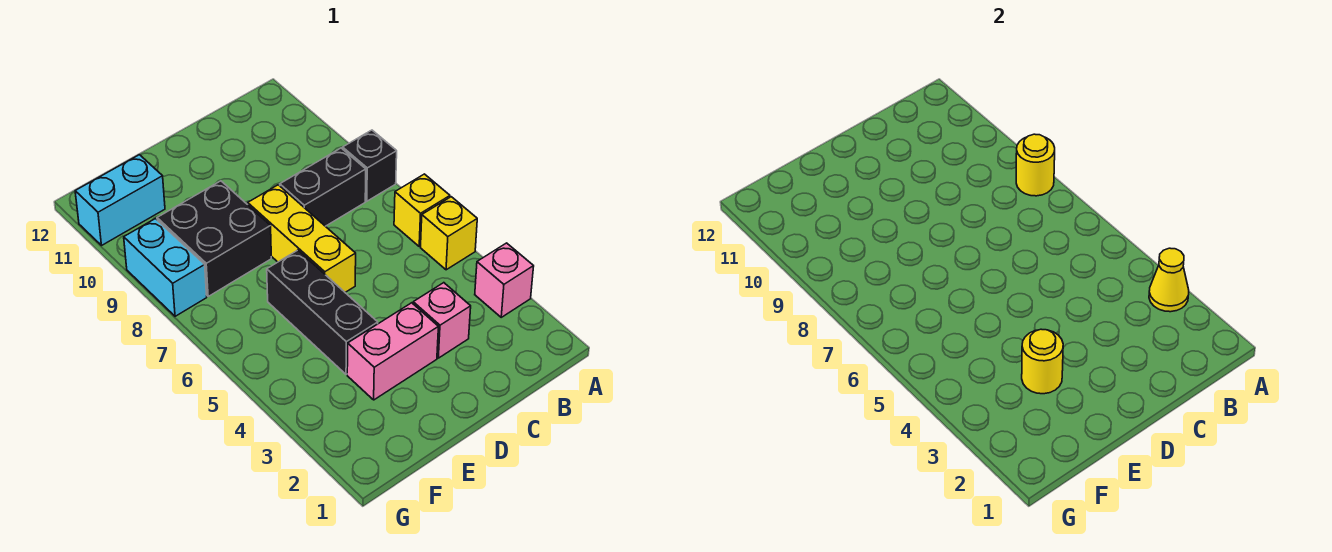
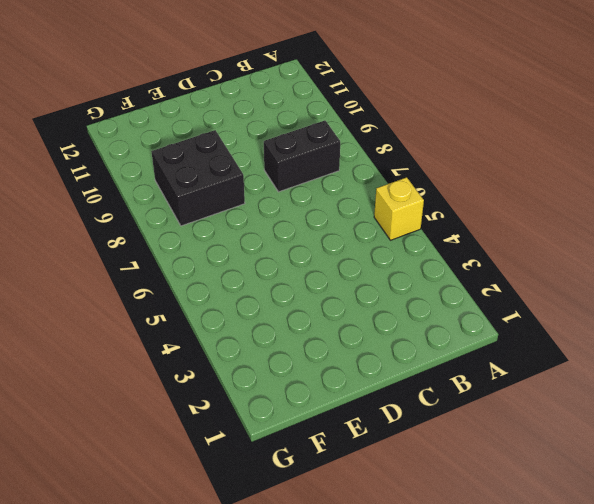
none -> pink brick A3 level 1
none -> yellow brick A6 level 1
none -> black brick A8 level 1

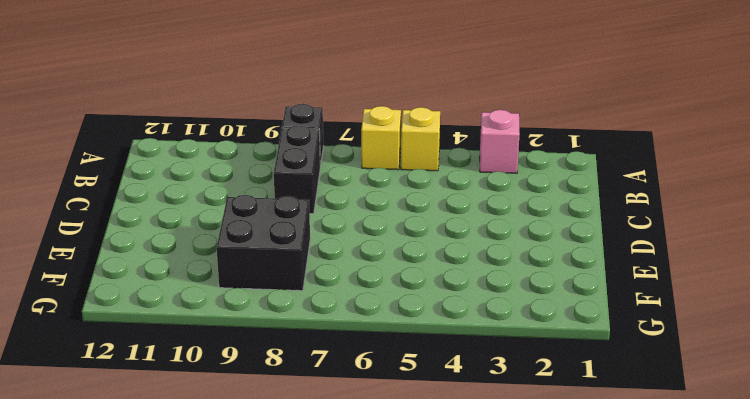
none -> pink brick C3 level 1
none -> pink brick D3:E3 level 1
none -> yellow brick D6:D8 level 1

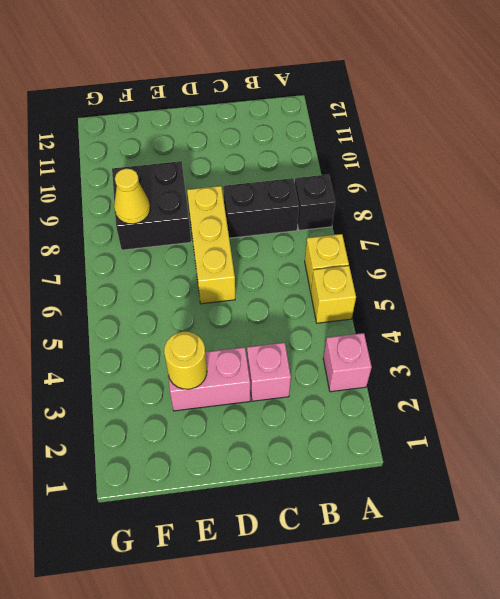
yellow cone F8 level 2 -> yellow cone A3 level 2
none -> black brick E4:E6 level 1
none -> cyan brick F11:G11 level 1
none -> cyan brick G8:G9 level 1

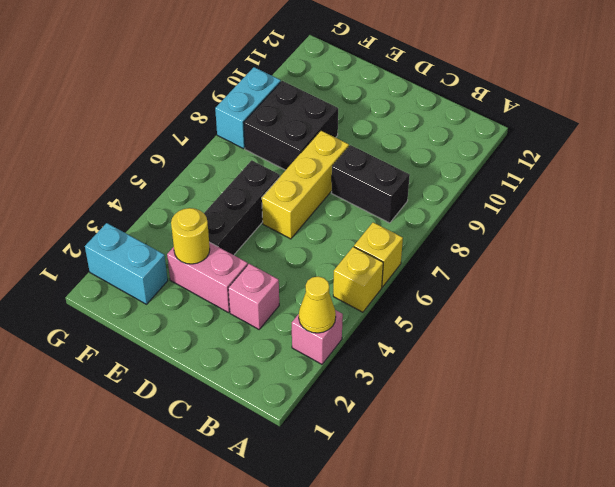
cyan brick F2:G2 level 1 -> cyan brick F11:G11 level 1
none -> black brick A8 level 1
none -> yellow round brick A8 level 2

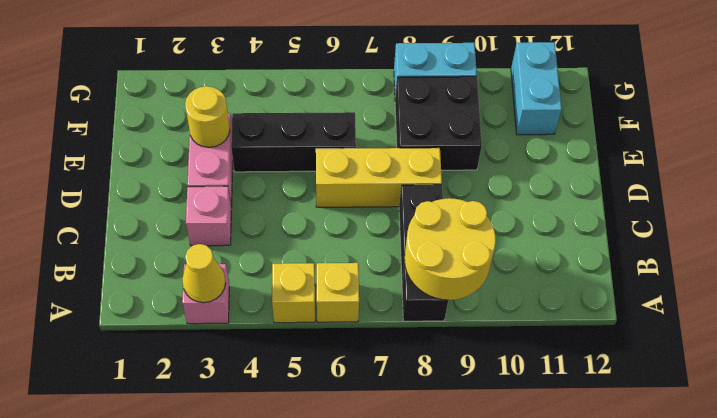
yellow round brick A8:B9 level 2 -> yellow round brick A8 level 2

